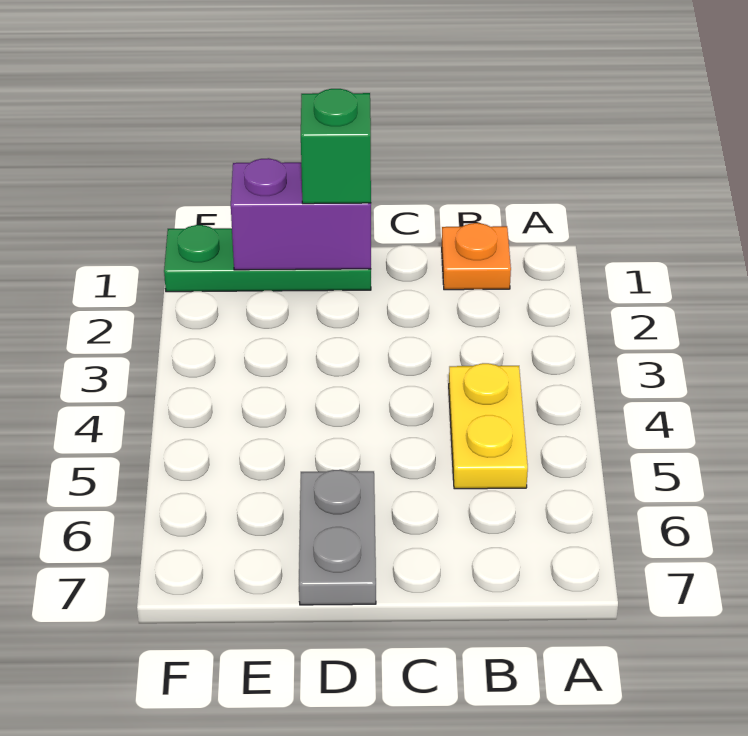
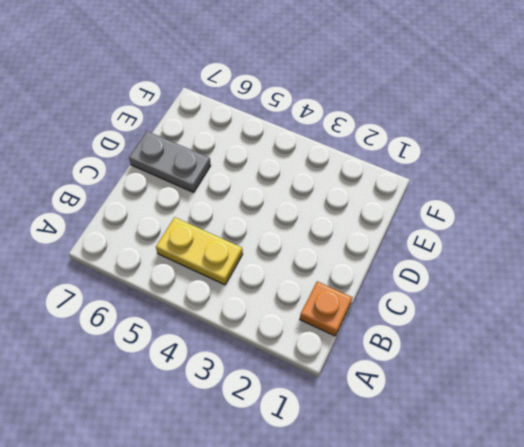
none -> green plate D1:F1 level 1
none -> purple brick D1:E1 level 2

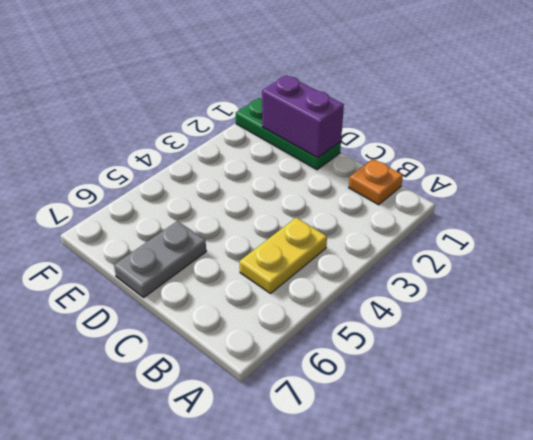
none -> green brick D1 level 3

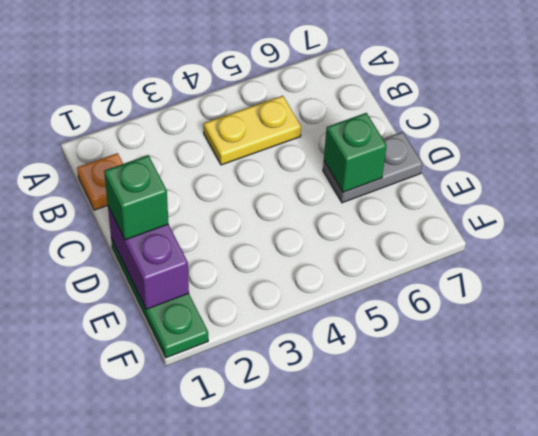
green brick D6 level 2 -> none

